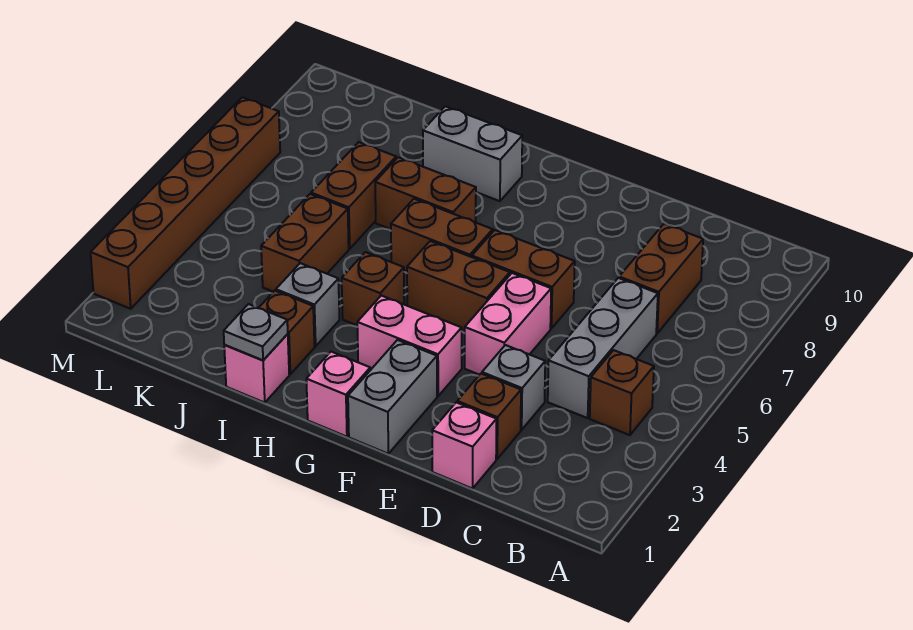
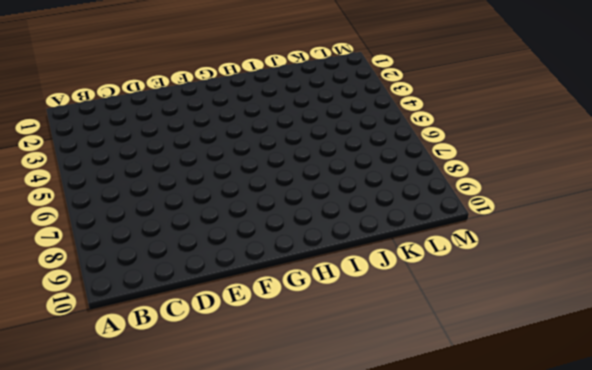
none -> brown brick B4 level 1
none -> grey brick C4:C6 level 1
none -> brown brick C7:C8 level 1

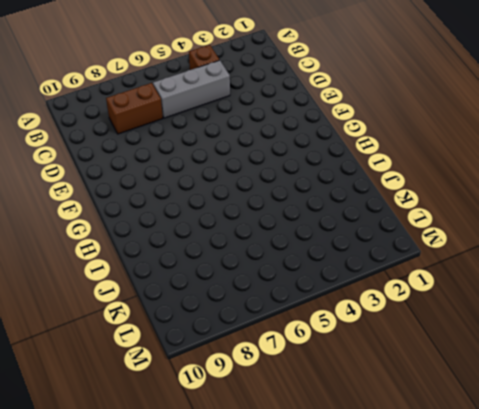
none -> pink brick D1 level 1
none -> brown brick D2 level 1
none -> grey brick D3 level 1

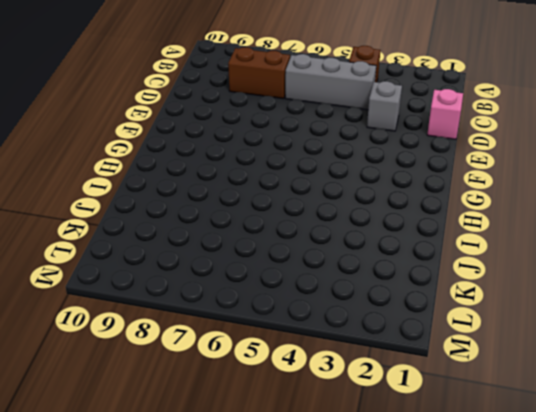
none -> brown brick D2 level 1
none -> pink brick E4:E5 level 1
none -> brown brick E6:F6 level 1

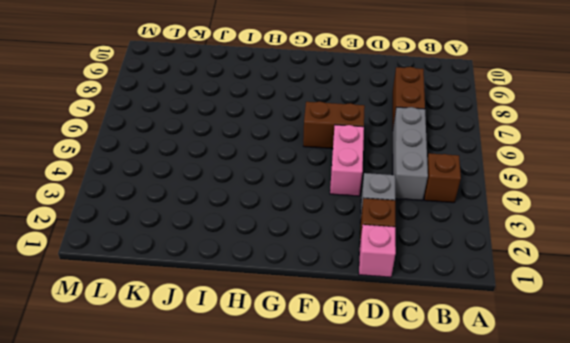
none -> grey brick F1:F2 level 1
none -> pink brick F3:G3 level 1
none -> brown brick F5:G5 level 1

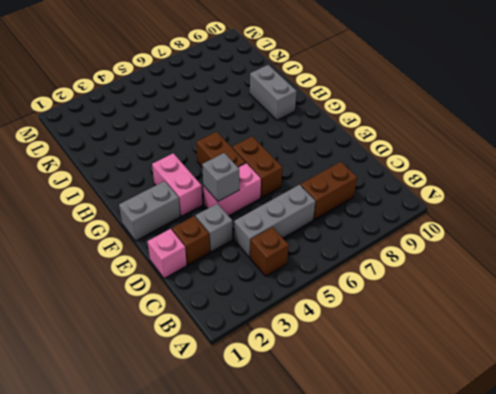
grey brick E4 level 2 -> grey brick I3 level 1
none -> pink brick G1 level 1
none -> brown brick G6:H6 level 1
none -> brown brick H4 level 1

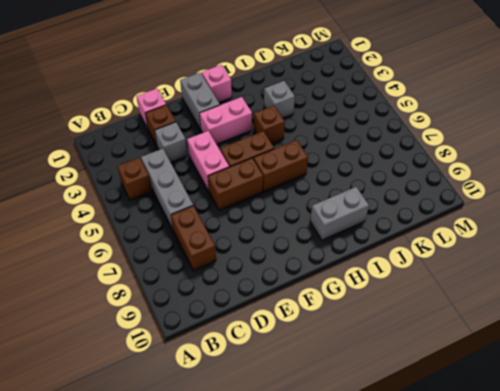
none -> brown brick H7:I7 level 1
none -> pink brick I1 level 1
none -> brown brick I2 level 1

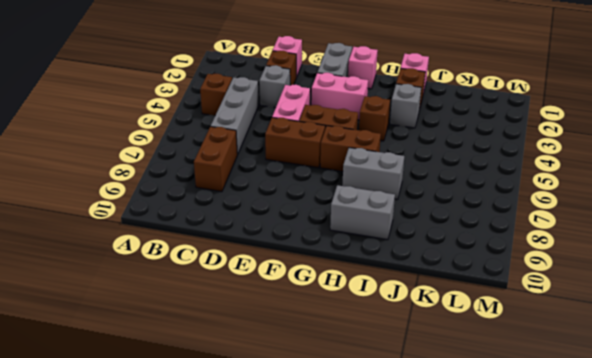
grey brick H7:I7 level 1 -> brown brick H7:I7 level 1
none -> brown brick J4:J5 level 1
none -> brown brick J6:J7 level 1
none -> brown brick M2:M7 level 1

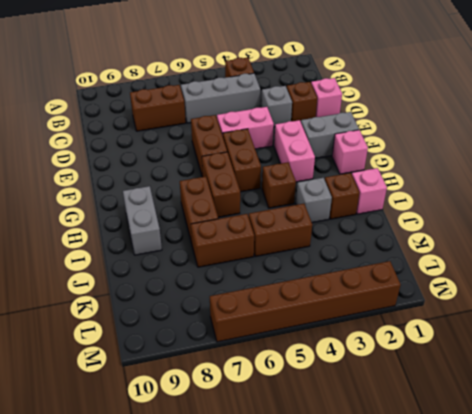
none -> grey plate I1 level 2

